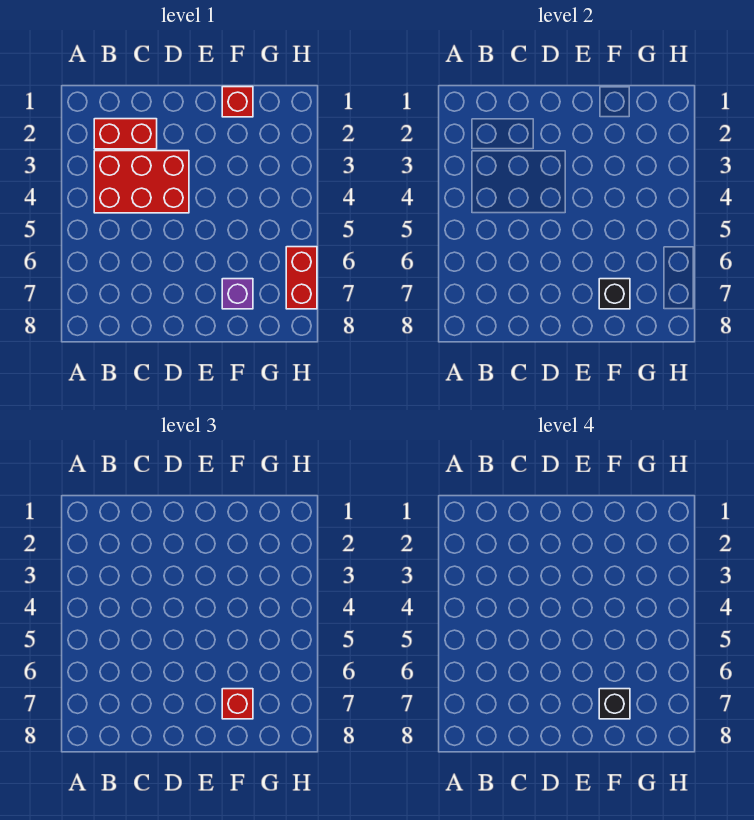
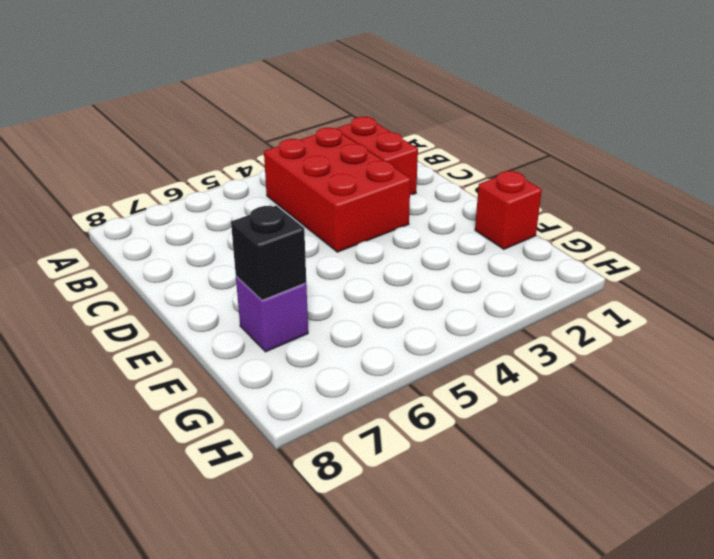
none -> red brick H6:H7 level 1
none -> red brick F7 level 3

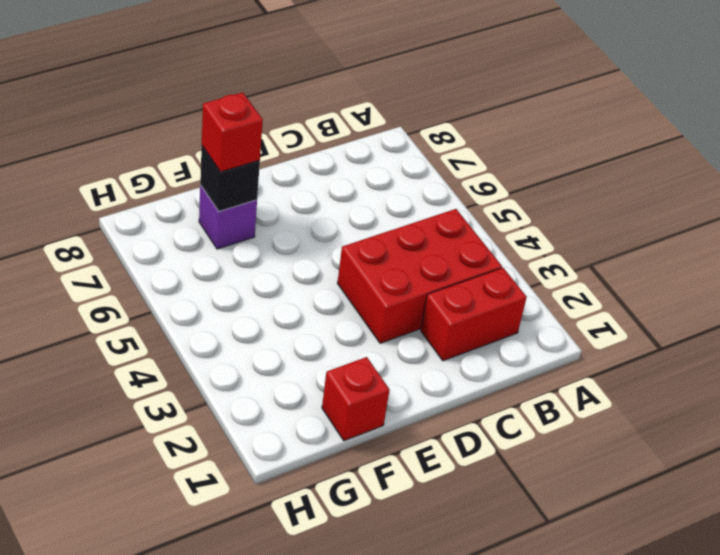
none -> red brick H6:H7 level 1
none -> black brick F7 level 4

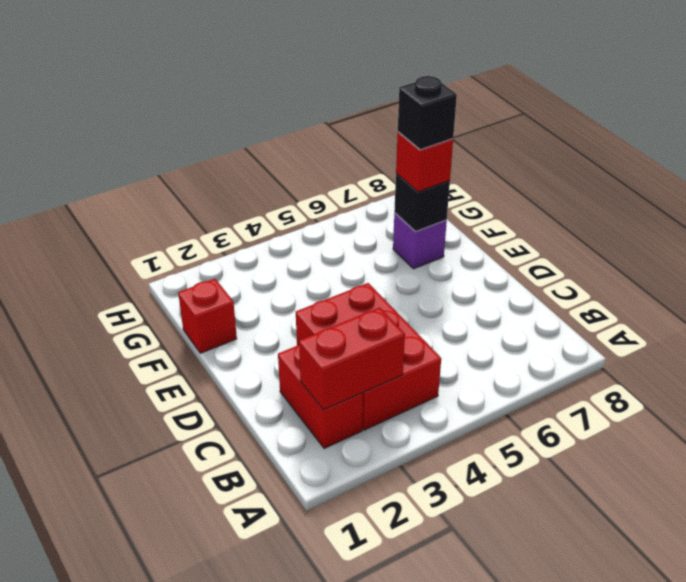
red brick B2:B3 level 2 -> red brick H6:H7 level 1

